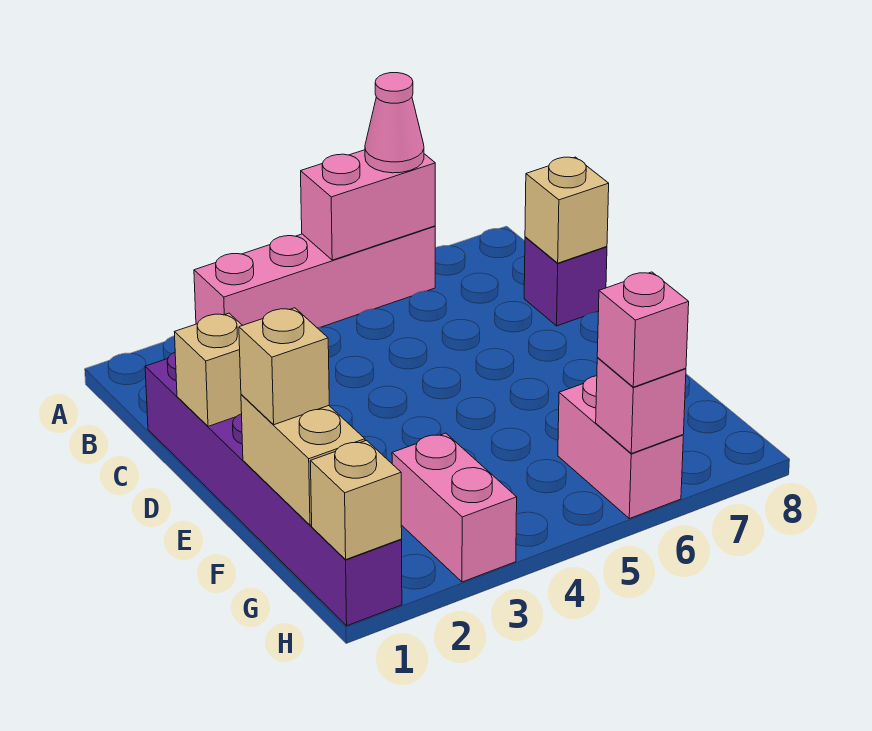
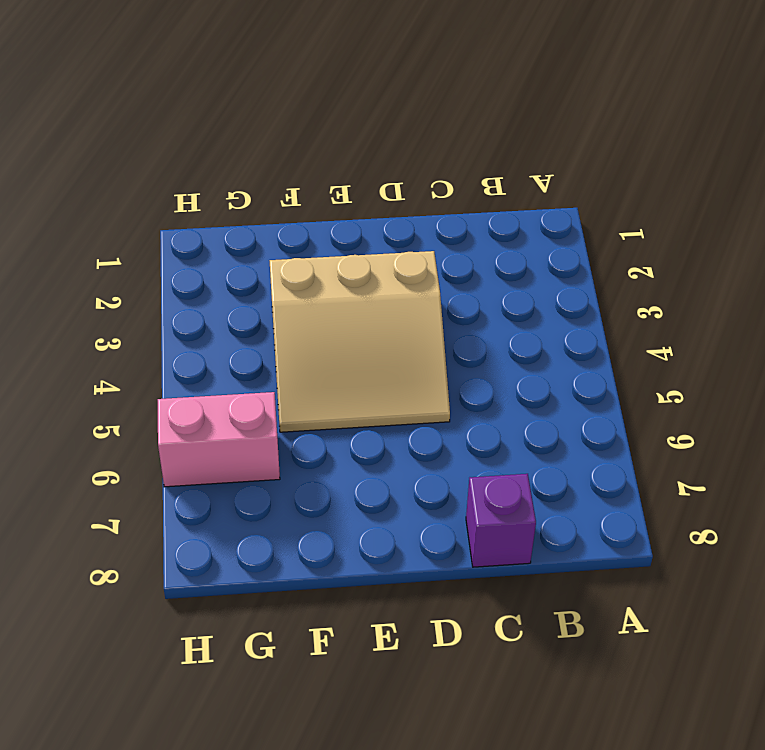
tan slope D3:F5 level 1 top 3 -> none
none -> pink brick A3:A6 level 1
none -> purple brick C1:H1 level 1
none -> pink brick G3:H3 level 1

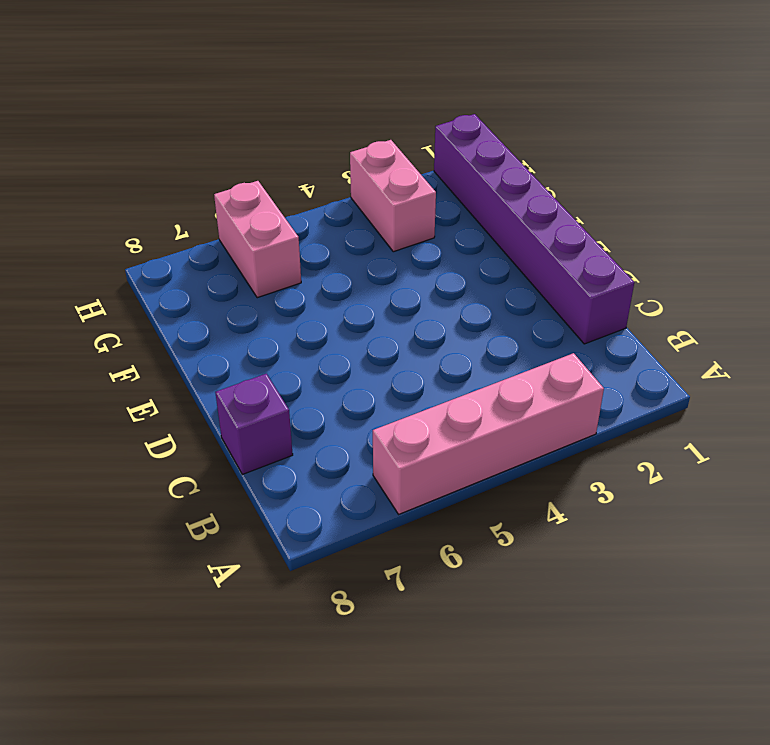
none -> pink brick A5:A6 level 2
none -> tan brick C8 level 2
none -> tan brick D1 level 2

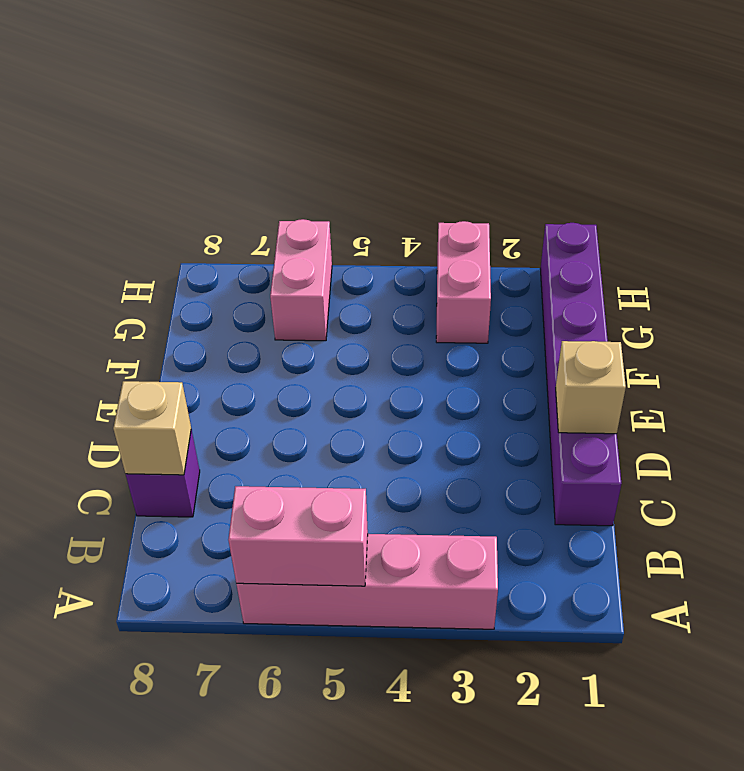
none -> tan brick F1:G1 level 2
none -> tan brick H1 level 2
none -> pink brick H6 level 2

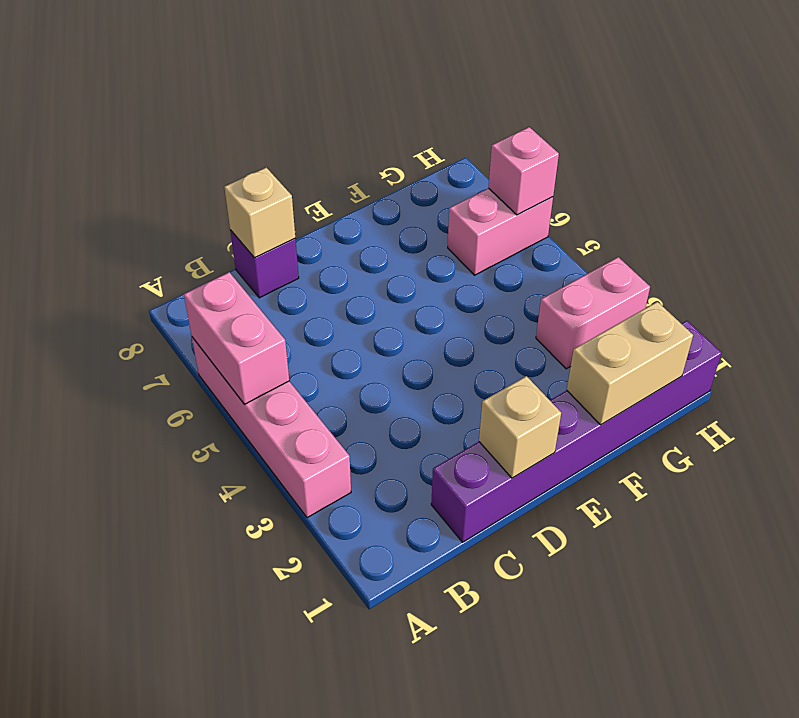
none -> tan brick H1 level 2
none -> pink cone A6 level 3
none -> tan brick F1 level 3

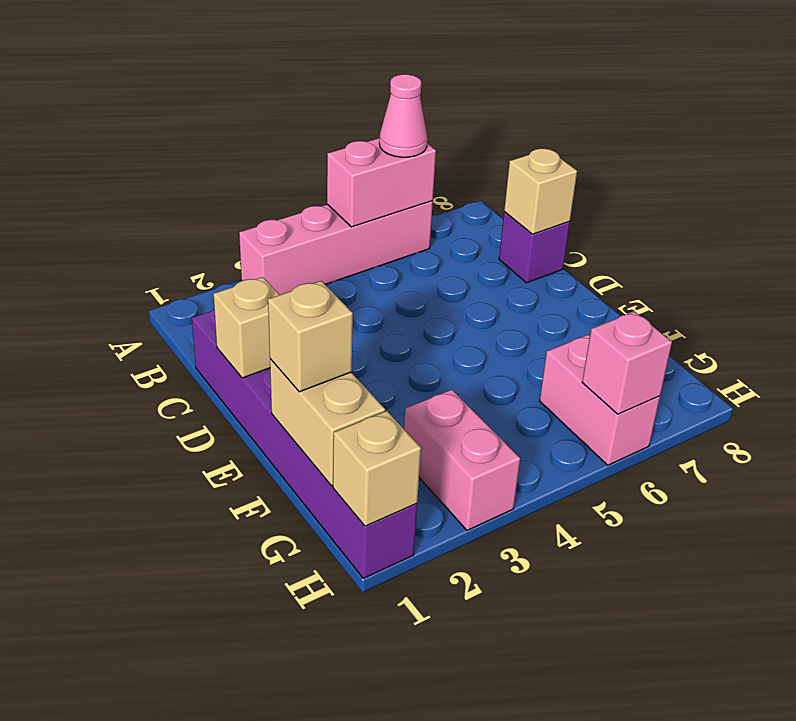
none -> pink brick H6 level 3

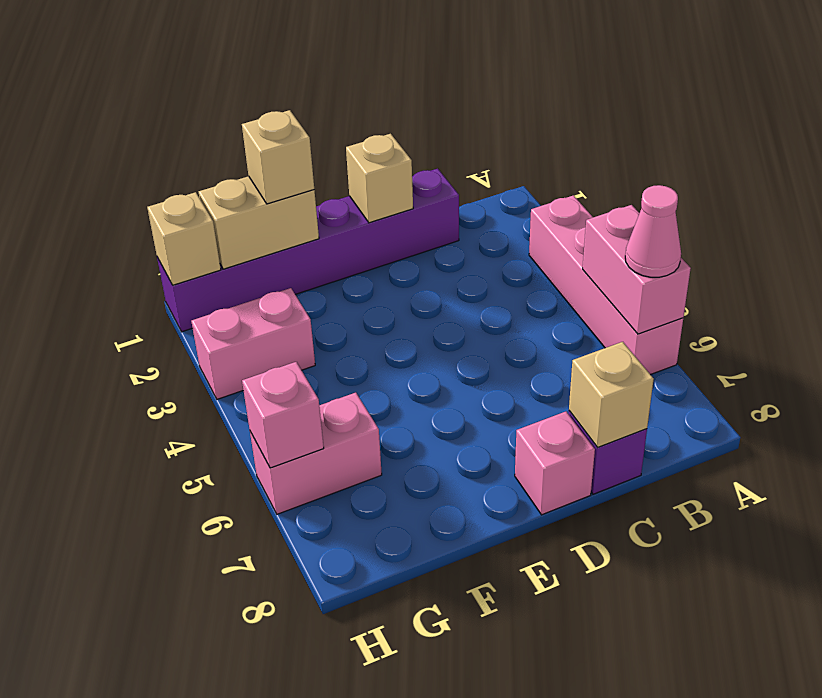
pink brick D8 level 1 -> pink brick H6 level 3

